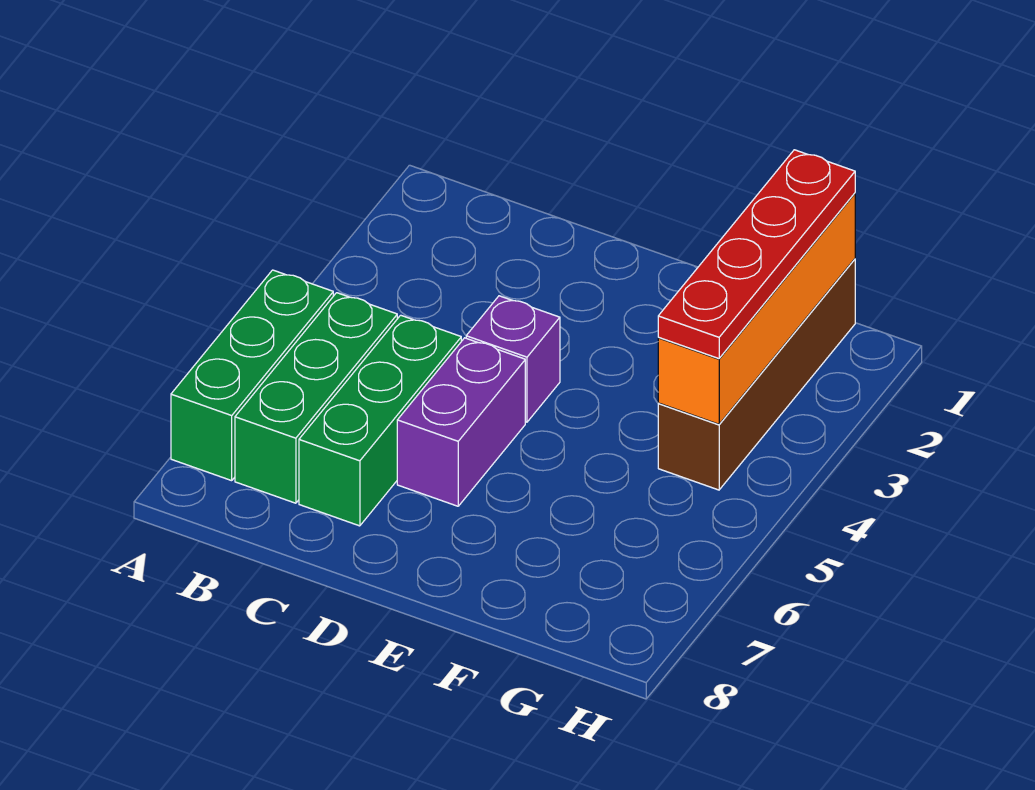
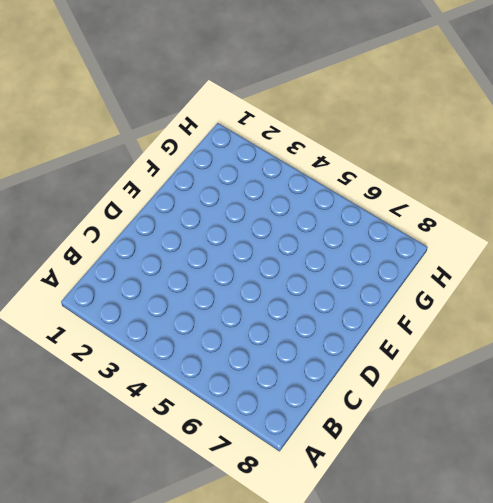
none -> green brick A5:A7 level 1
none -> green brick B5:B7 level 1

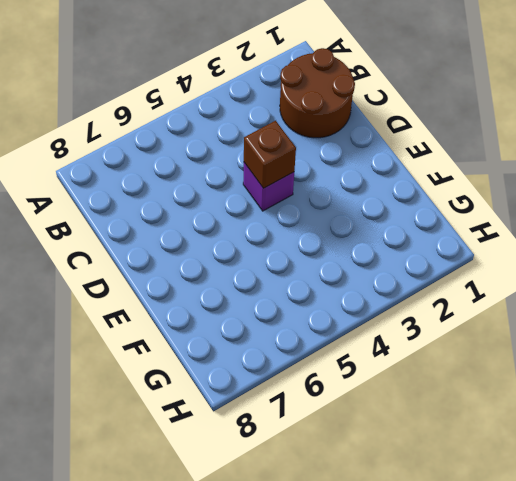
brown round brick B1:C2 level 1 -> none
brown brick D4 level 2 -> none
none -> green brick A5:A7 level 1
none -> green brick B5:B7 level 1

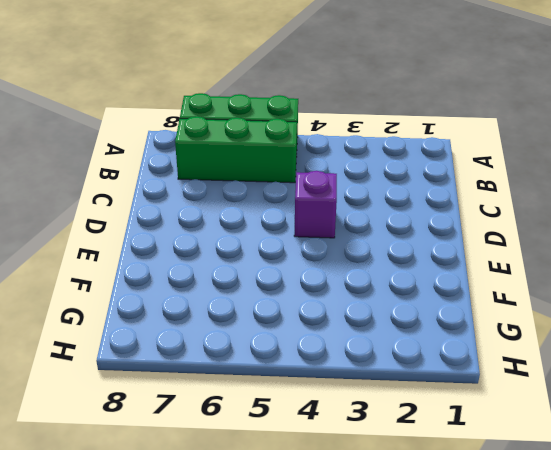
none -> green brick C5:C7 level 1
none -> purple brick D5:D6 level 1

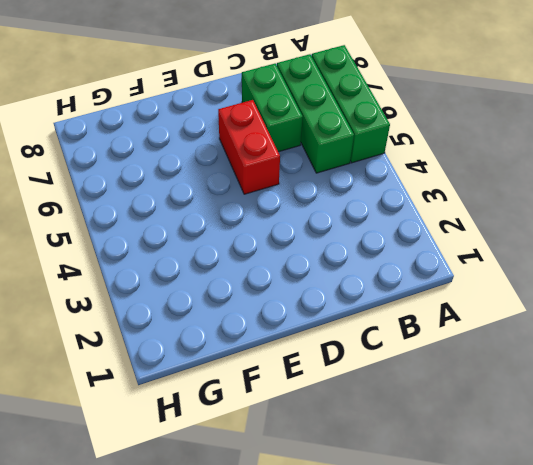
green brick C6:C7 level 1 -> green brick C5:C7 level 1
red brick D5:D6 level 1 -> purple brick D5:D6 level 1
none -> purple brick D4 level 1
none -> brown brick G1:G4 level 1

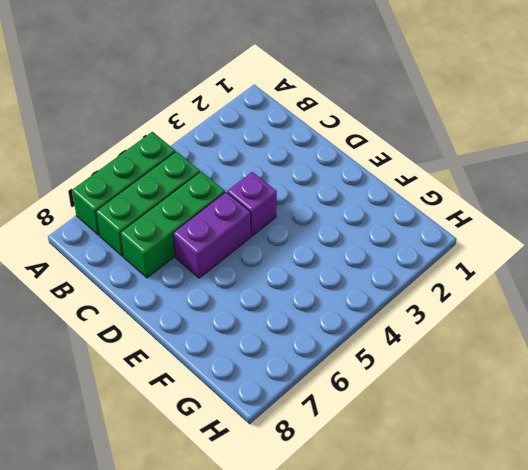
none -> brown brick G1:G4 level 1
none -> orange brick G1:G4 level 2

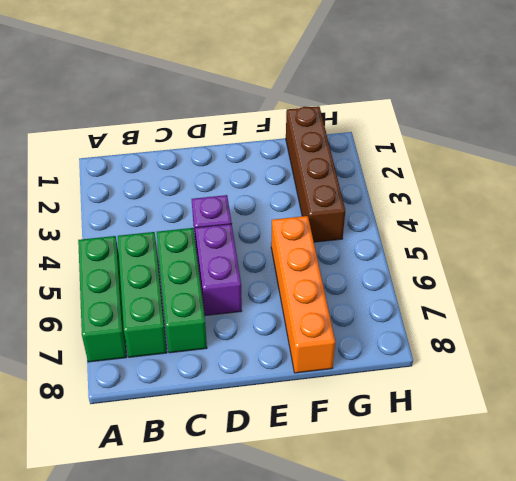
orange brick F5:F8 level 1 -> orange brick G1:G4 level 2
none -> red plate G1:G4 level 3

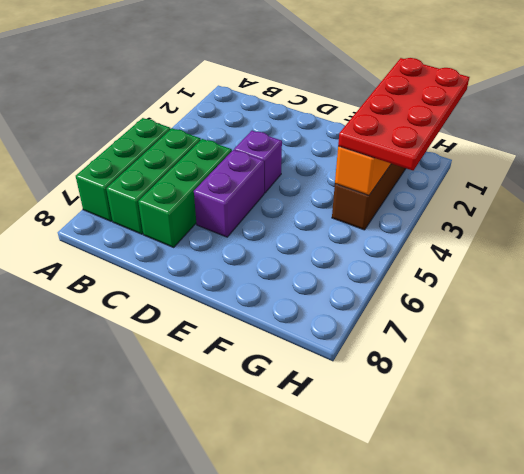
red plate G1:H4 level 3 -> red plate G1:G4 level 3

